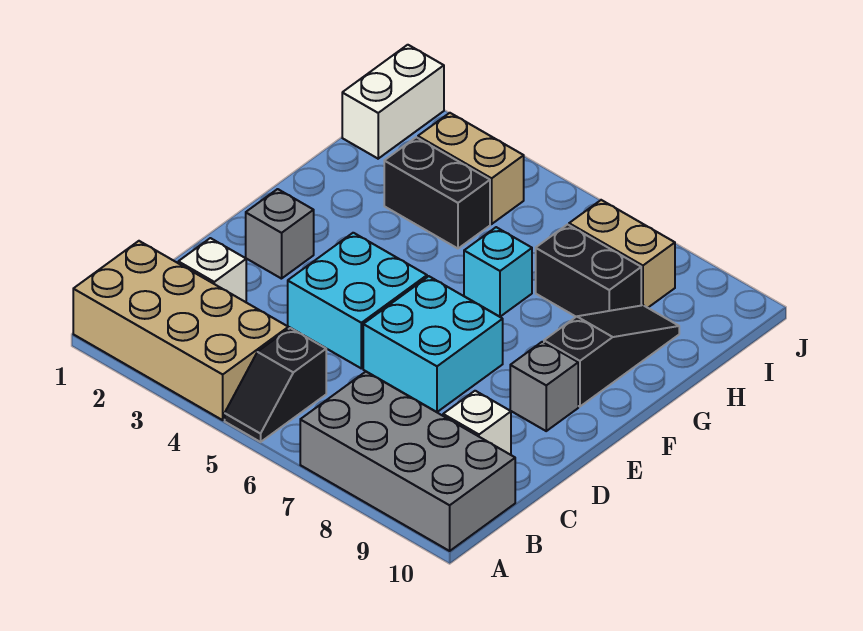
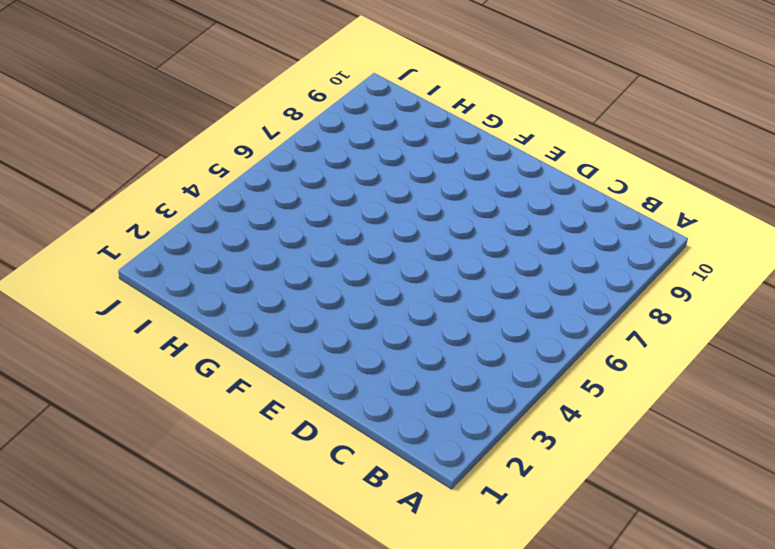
none -> tan brick A1:B4 level 1
none -> black slope A5:B5 level 1 top B
none -> grey brick A7:B10 level 1

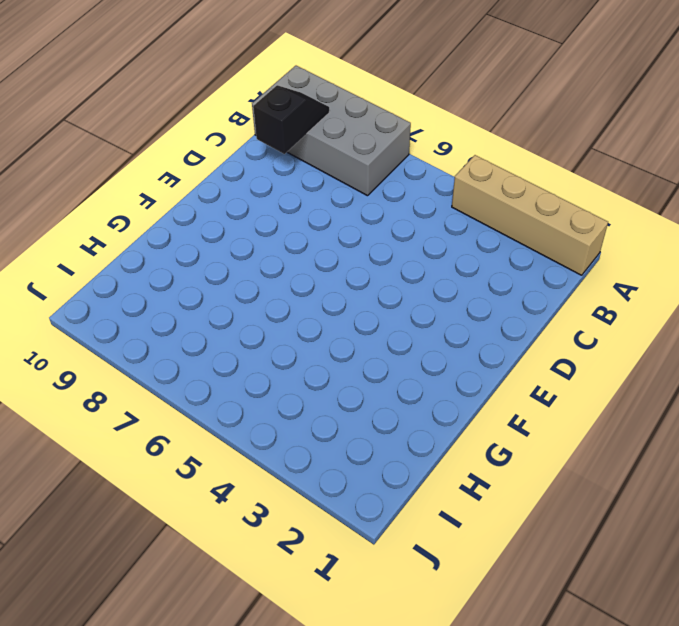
tan brick A1:A4 level 1 -> tan brick A1:B4 level 1
black slope B9:C9 level 2 top C -> black slope A5:B5 level 1 top B
none -> white brick C2 level 1
none -> white brick C9 level 1
none -> cyan brick D4:E5 level 1

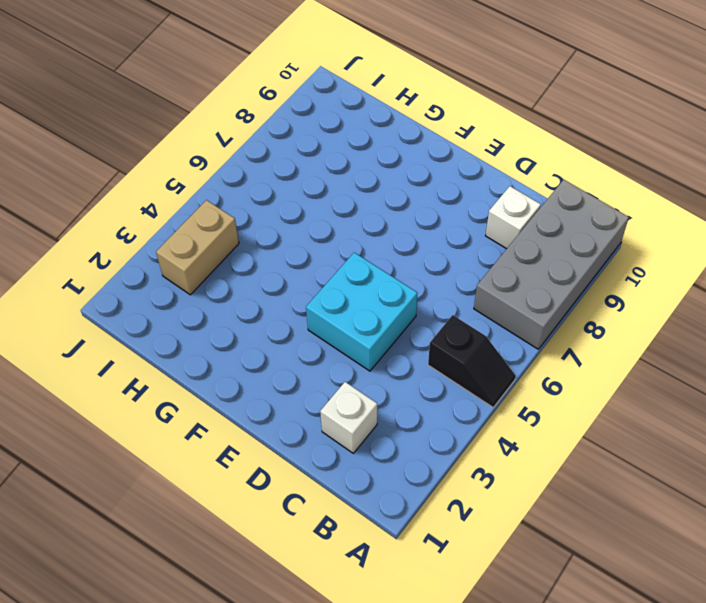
none -> tan brick A1:B4 level 1
none -> cyan brick D6:E7 level 1
none -> grey brick E2 level 1

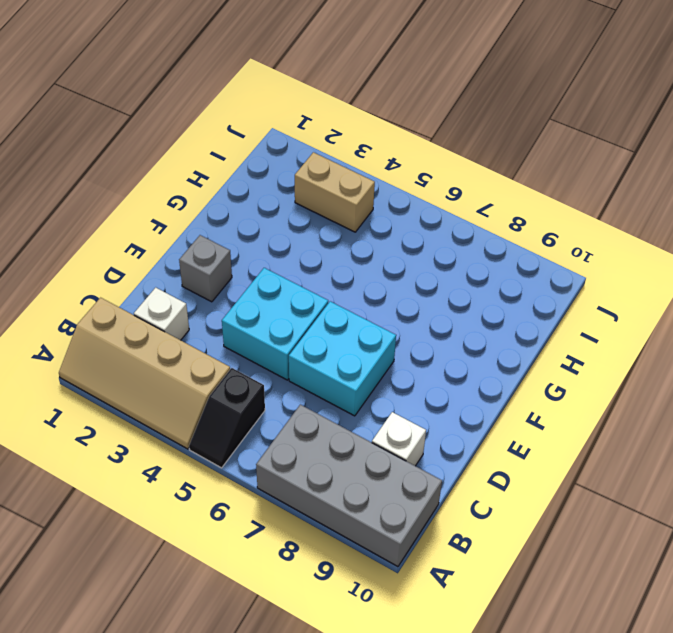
tan slope A1:B4 level 1 top B -> tan brick A1:B4 level 1
none -> grey brick E9 level 1
none -> black slope F9:H9 level 1 top F
none -> cyan brick G6 level 1

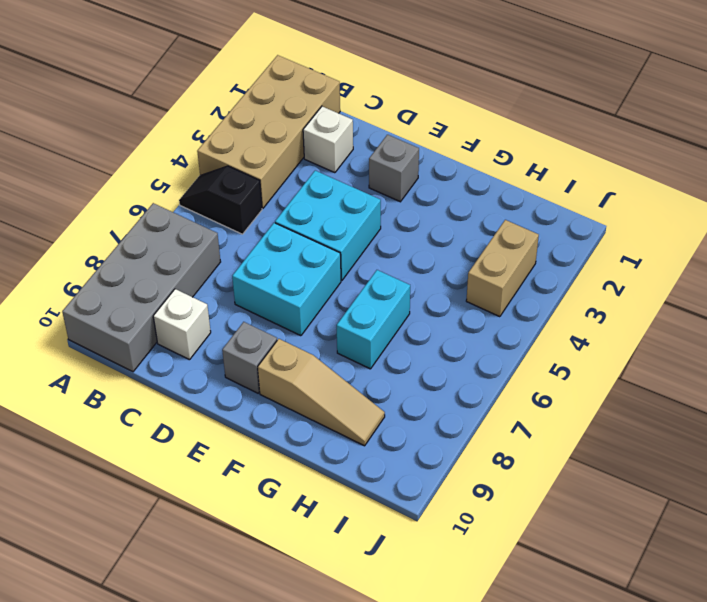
tan slope F9:H9 level 1 top F -> black slope F9:H9 level 1 top F
cyan brick G6:G7 level 1 -> cyan brick G6 level 1
none -> black brick H3:H4 level 1
none -> black brick H7:H8 level 1
none -> white brick I1:J1 level 1

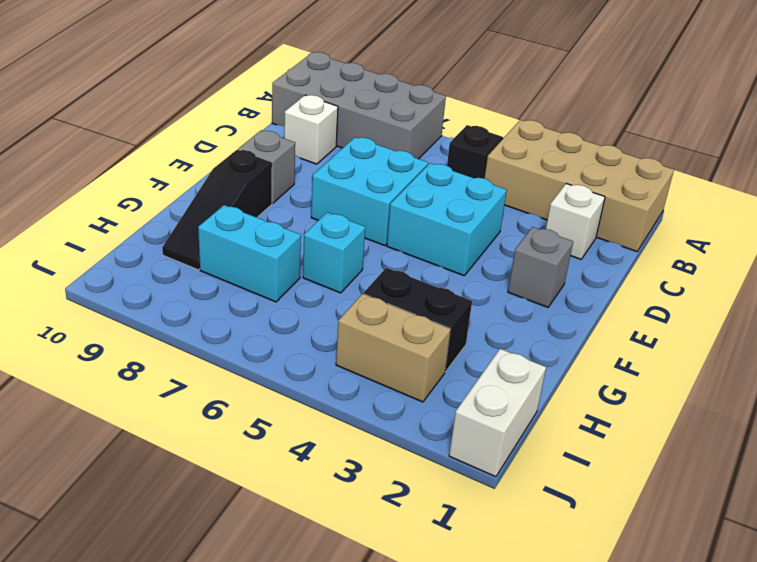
cyan brick H7:H8 level 1 -> black brick H7:H8 level 1
none -> tan brick I7:I8 level 1

